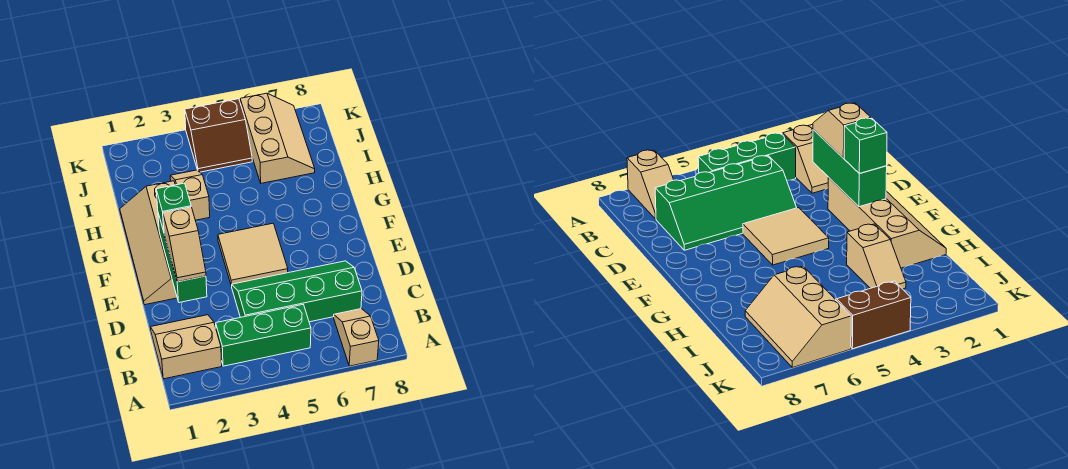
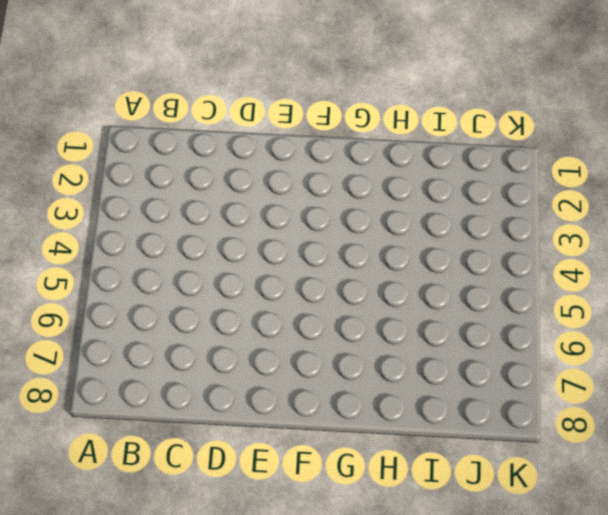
none -> tan slope A7:B7 level 1 top A
none -> tan slope B1:C2 level 1 top B
none -> green brick B3:B5 level 1

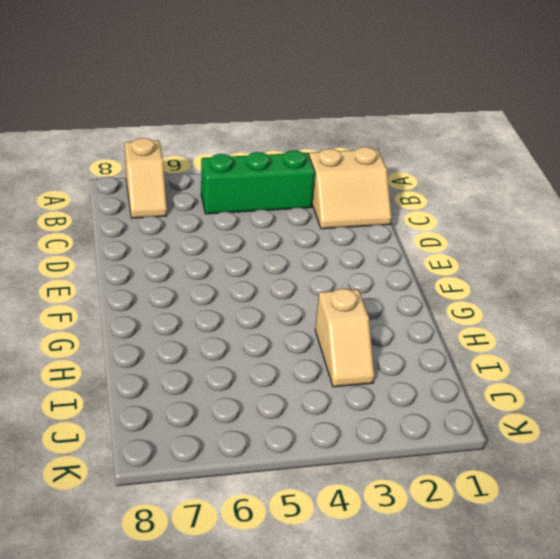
none -> green slope C4:D7 level 1 top C
none -> tan slope E1:H2 level 1 top 2
none -> tan tile E4:F5 level 1

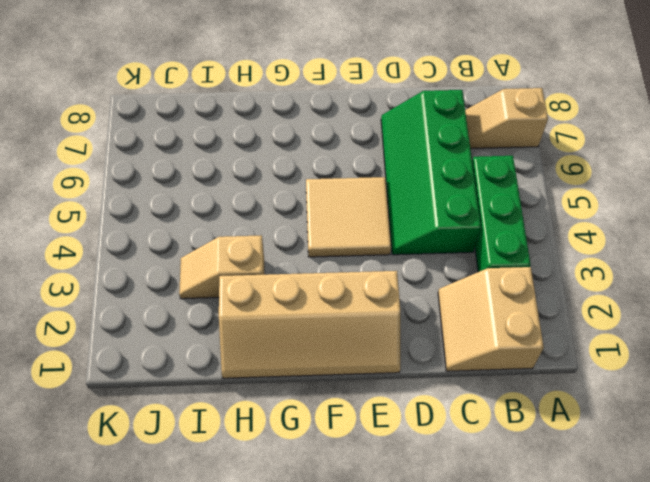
none -> tan slope I6:K7 level 1 top 6
none -> brown slope J4:K5 level 1 top K
none -> green brick D2:F2 level 2

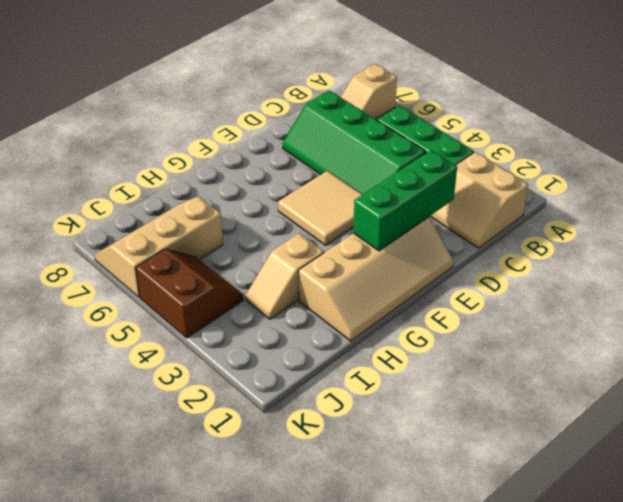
none -> tan slope D2:E2 level 3 top E
none -> green brick F2 level 3

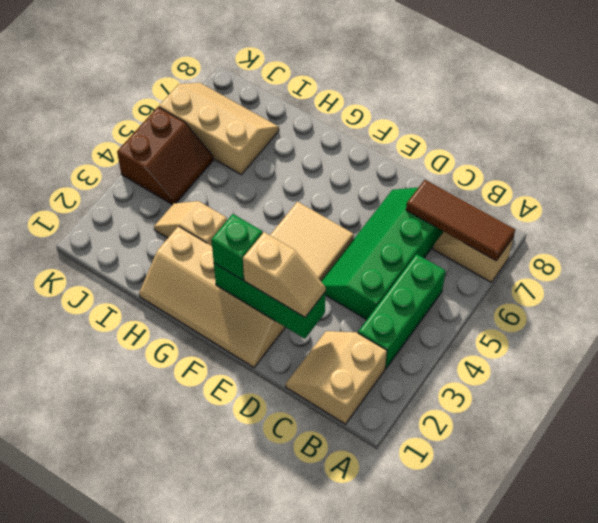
brown tile A7:C7 level 2 -> none

